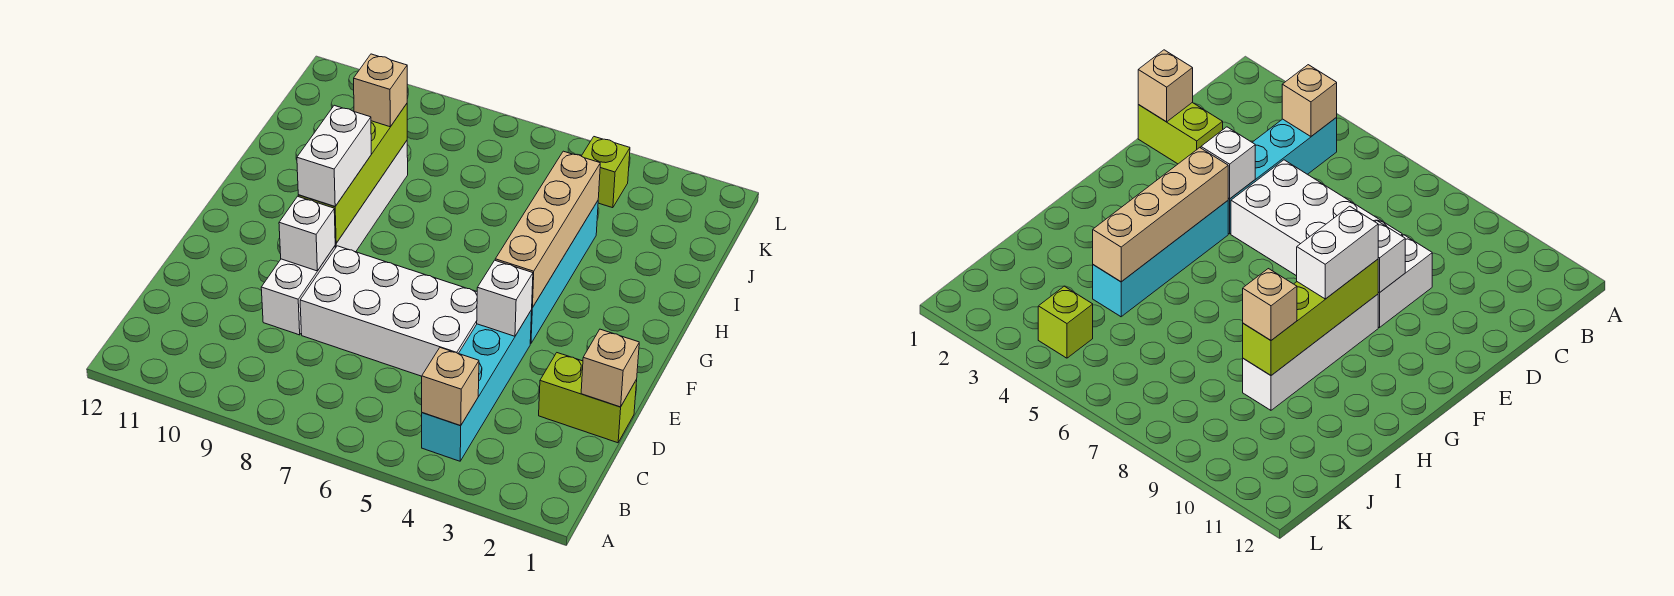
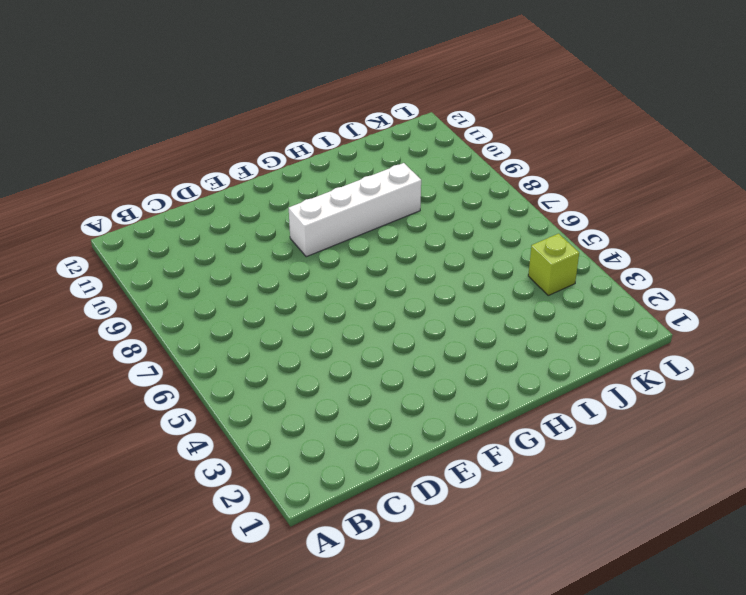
none -> cyan brick B4:E4 level 1
none -> lime brick D1:D2 level 1
none -> white brick D5:E8 level 1

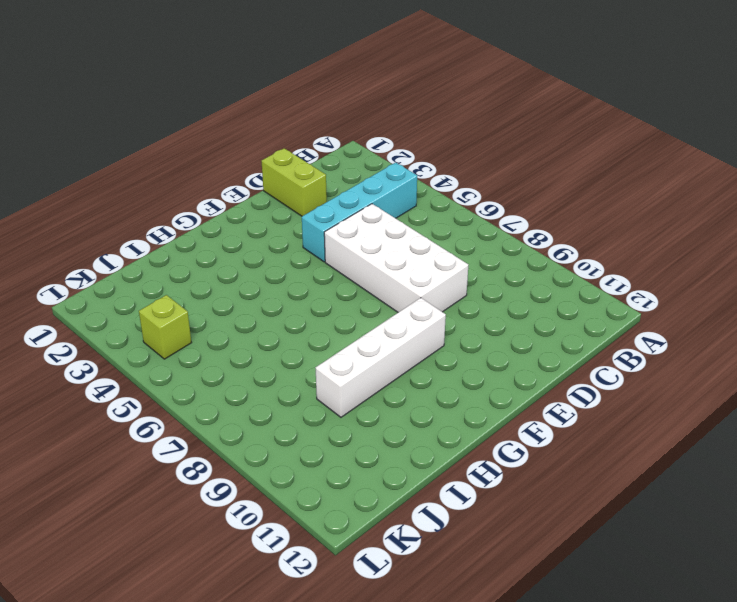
none -> white brick D9:E9 level 1
none -> cyan brick F4:I4 level 1
none -> tan brick B4 level 2

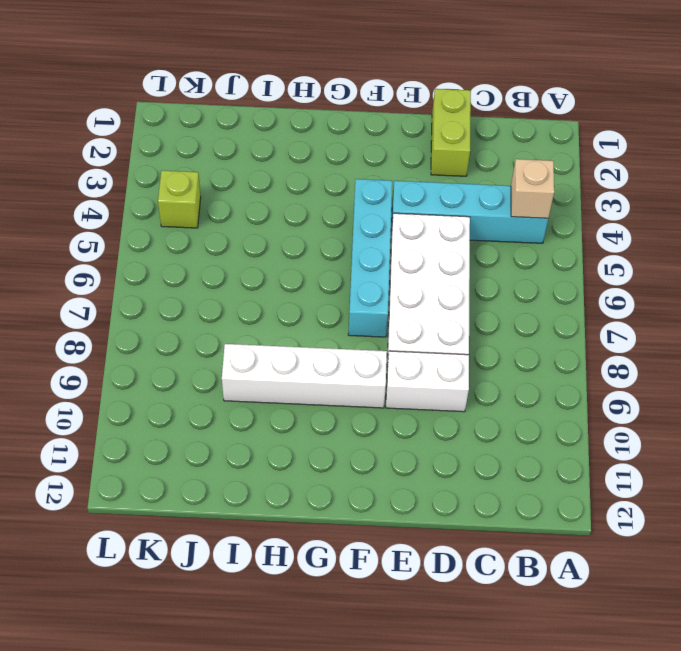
cyan brick F4:F7 level 1 -> cyan brick F4:I4 level 1
none -> tan brick D1 level 2
none -> white brick E4 level 2
none -> white brick E9 level 2

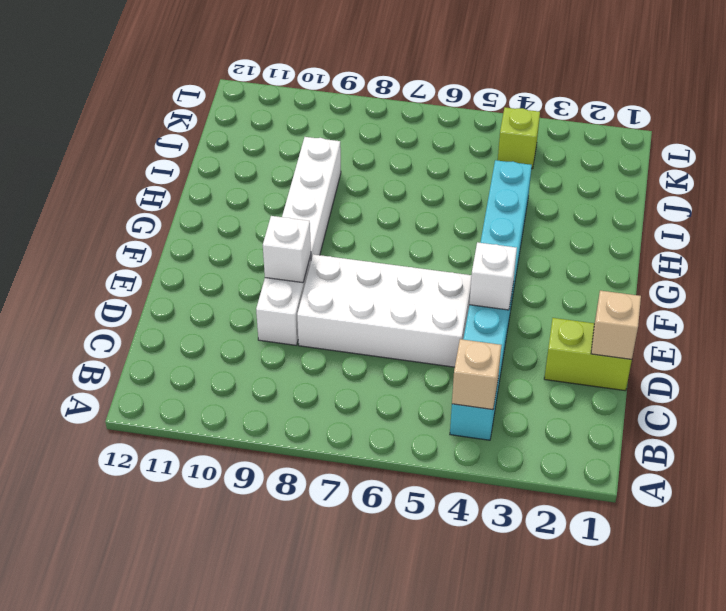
none -> tan brick F4:I4 level 2
none -> lime brick F9:I9 level 2
none -> white brick F9:G9 level 3

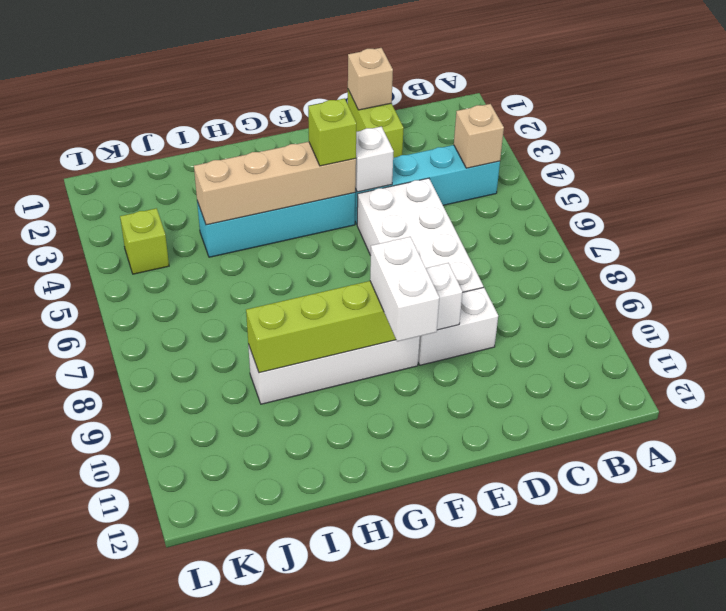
lime brick F4 level 3 -> none
white brick F9:F10 level 3 -> white brick F9:G9 level 3
none -> tan brick I9 level 3

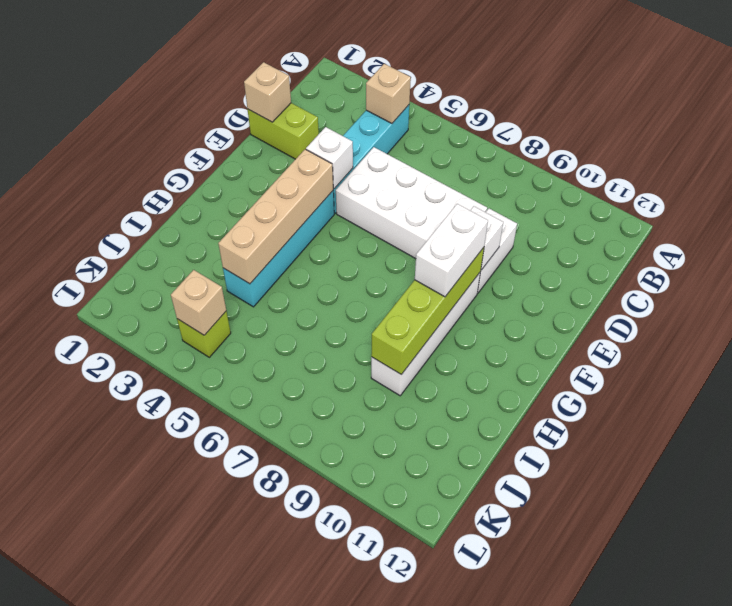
tan brick K4 level 2 -> tan brick I9 level 3

